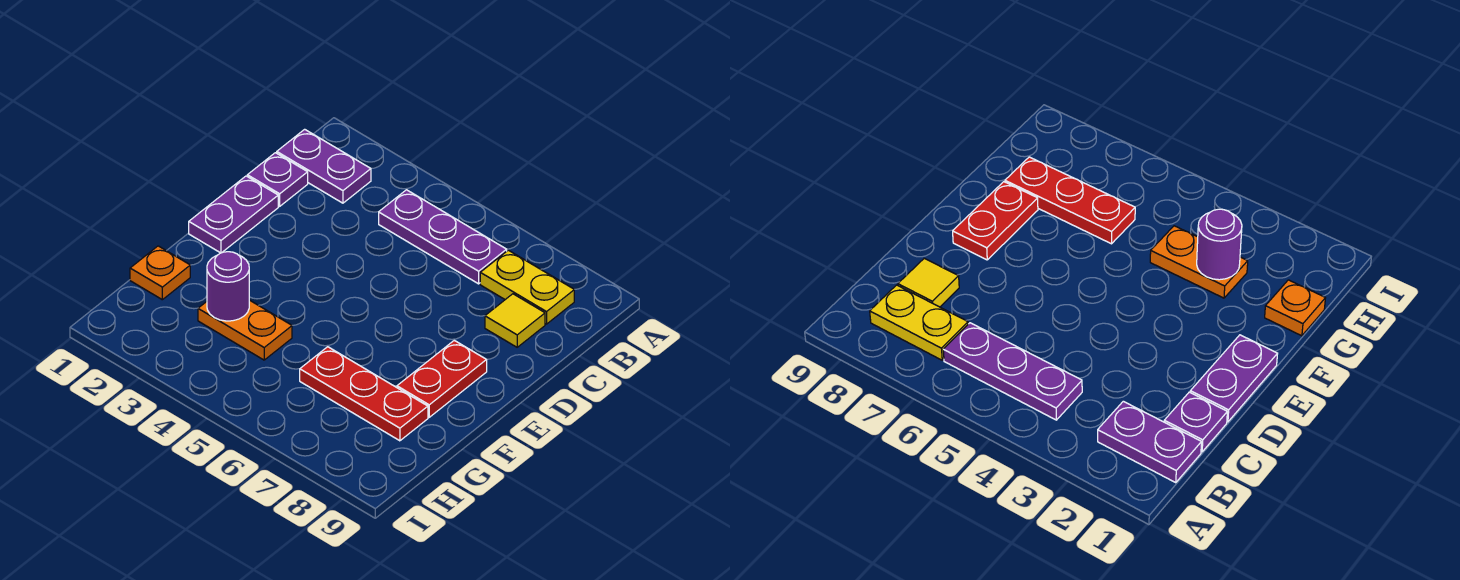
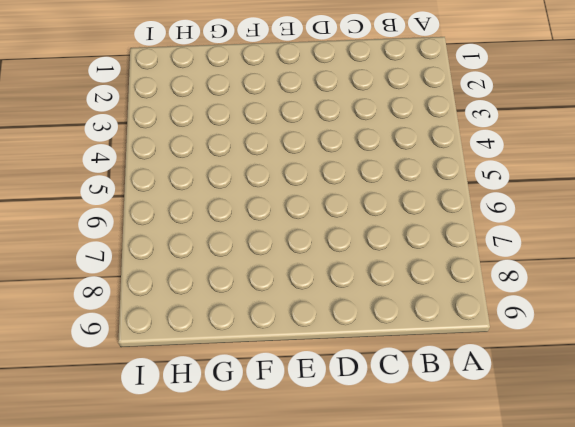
none -> purple plate B1:B2 level 1
none -> purple plate B4:B6 level 1

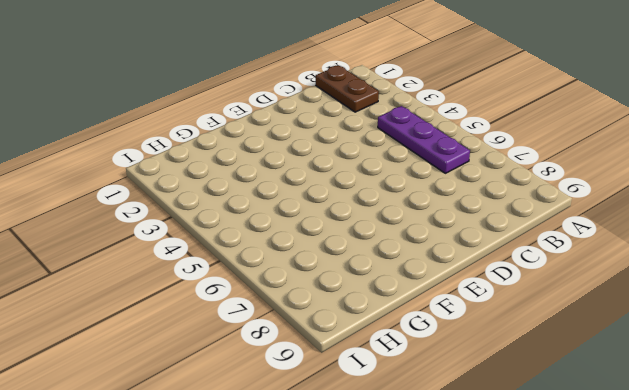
brown plate B1:B2 level 1 -> purple plate B1:B2 level 1
none -> yellow plate B7:B8 level 1
none -> purple plate C1 level 1

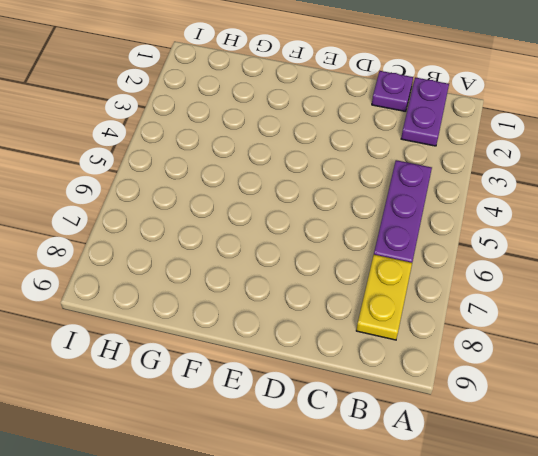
none -> yellow tile C8 level 1
none -> purple plate D1:E1 level 1

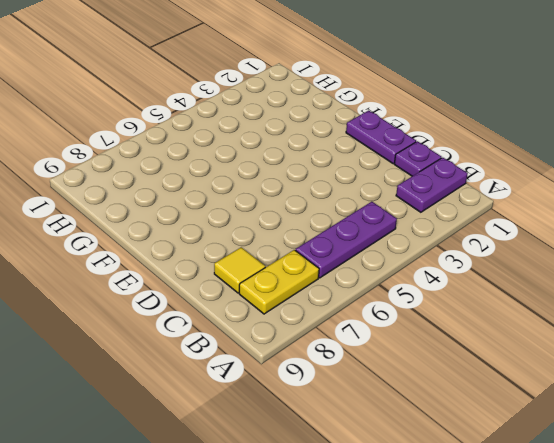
none -> red plate E8:F8 level 1
none -> orange plate G1 level 1

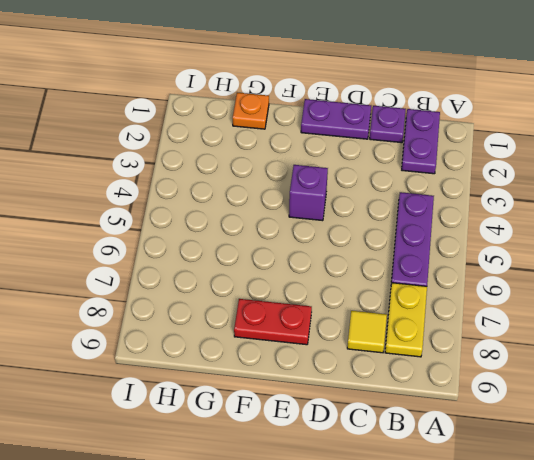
purple brick E4 level 1 -> none
none -> orange plate G3:G4 level 1
none -> red plate G6:G8 level 1

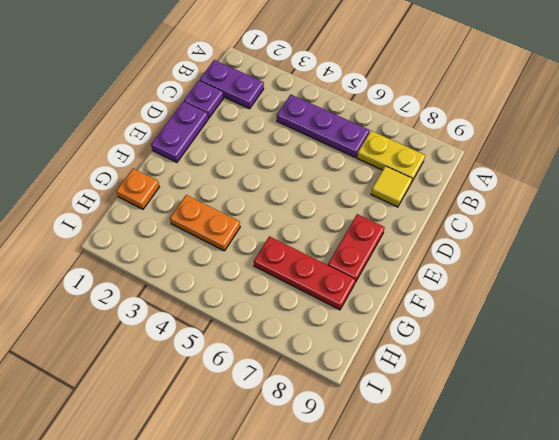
none -> purple round brick G3 level 2

